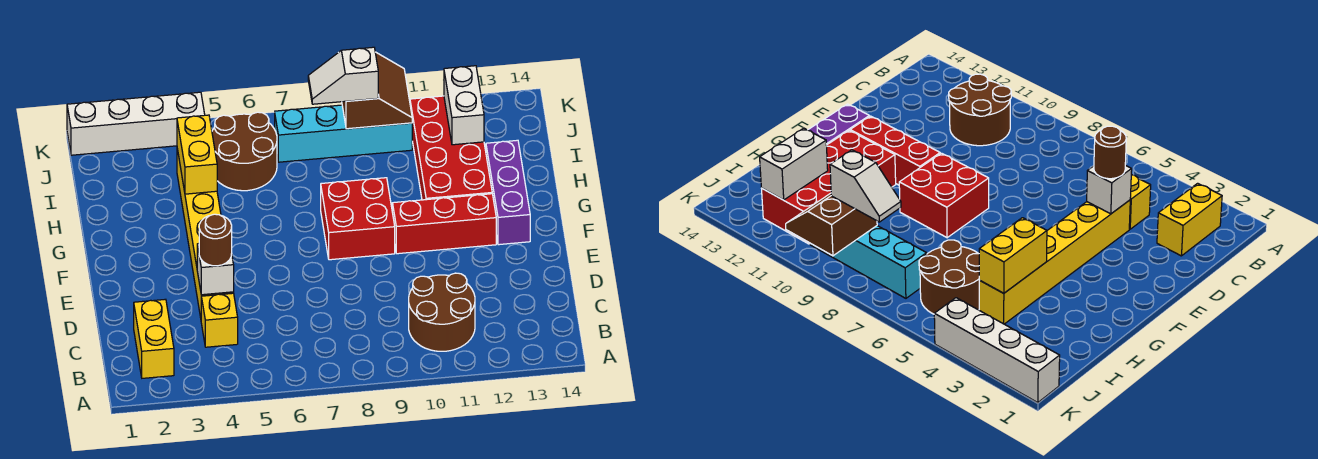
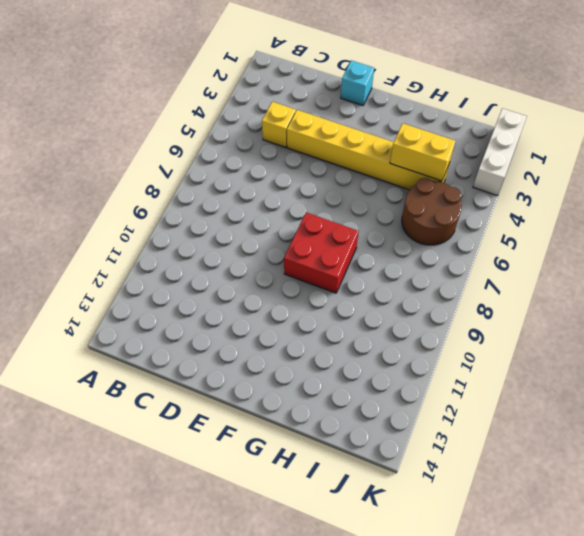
cyan brick E1 level 1 -> none
white brick K1:K3 level 1 -> white brick K1:K4 level 1
none -> yellow brick B2:C2 level 1
none -> brown round brick B10:C11 level 1
none -> red brick F10:F12 level 1

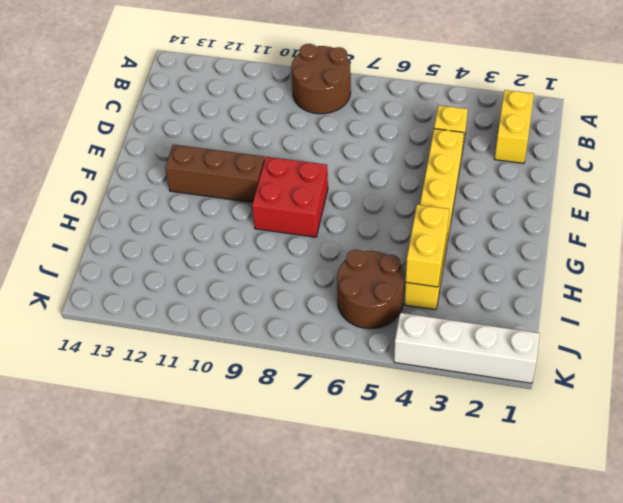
brown round brick A8:B9 level 1 -> brown round brick B10:C11 level 1
brown brick F10:F12 level 1 -> red brick F10:F12 level 1
none -> purple brick F13:H13 level 1
none -> red brick G11:J12 level 1
none -> cyan brick J7:J10 level 1

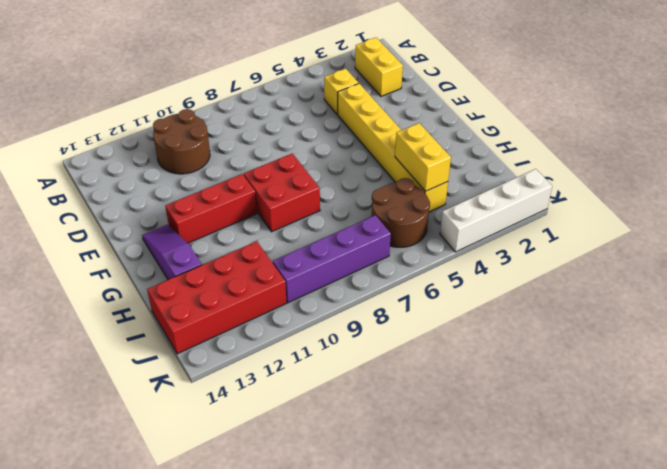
purple slope F13:H13 level 1 top H -> purple brick F13:H13 level 1
red brick I11:J14 level 1 -> red brick G11:J12 level 1
purple brick J7:J10 level 1 -> cyan brick J7:J10 level 1
none -> white brick D4 level 2
none -> white brick I12:J12 level 2
none -> brown slope J9:K10 level 2 top 9

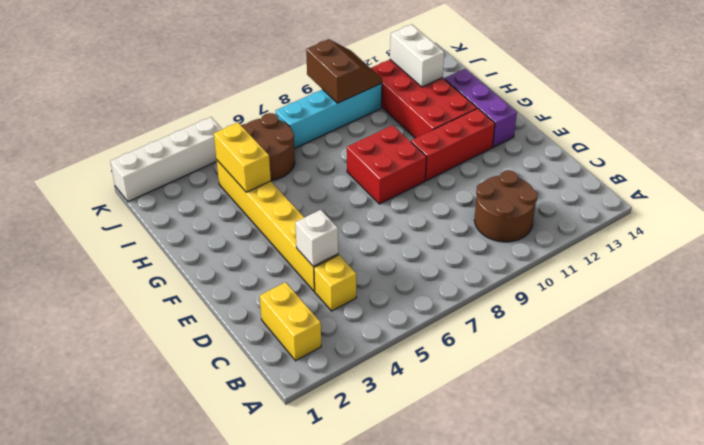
none -> brown round brick D4 level 3
none -> white slope J8:J9 level 3 top 9

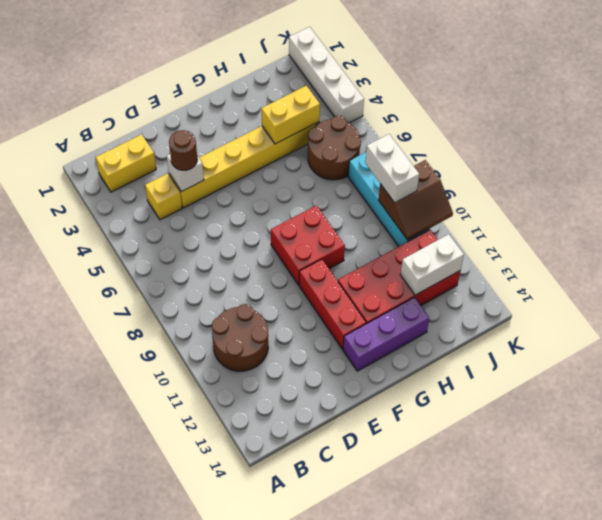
white brick J8:J9 level 3 -> white slope J8:J9 level 3 top 9

